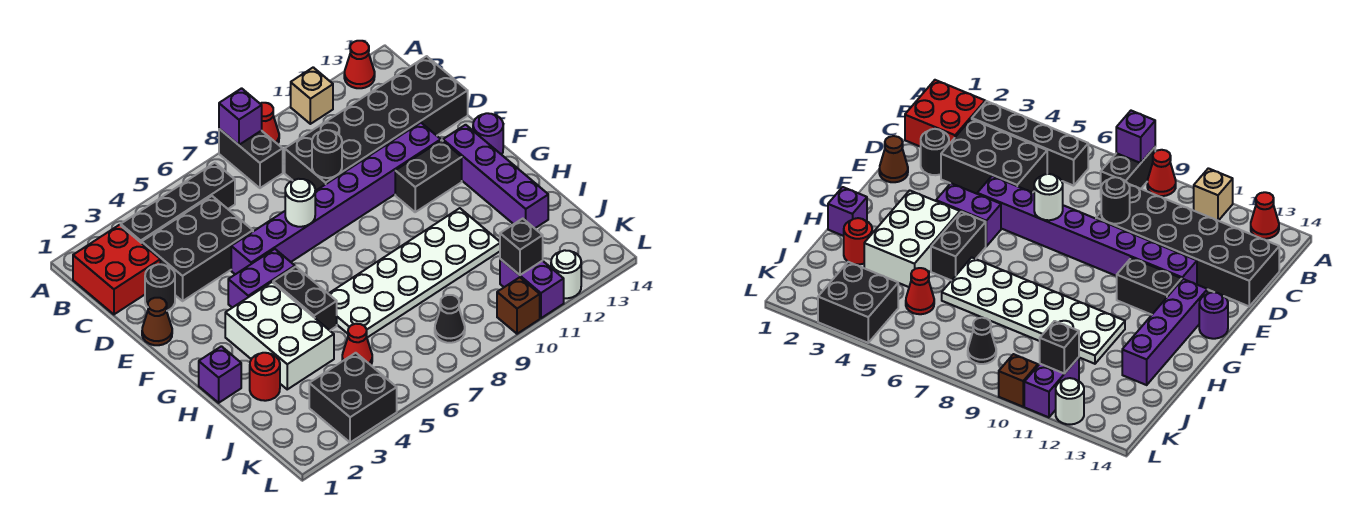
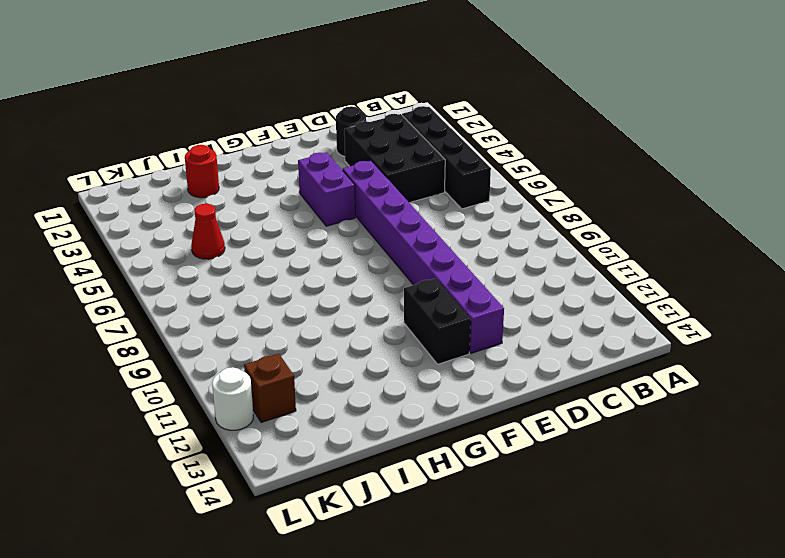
brown brick K12 level 1 -> brown brick L10 level 1
none -> black brick A8:B8 level 1
none -> red cone A9 level 1
none -> tan brick A11 level 1
none -> red cone A13 level 1

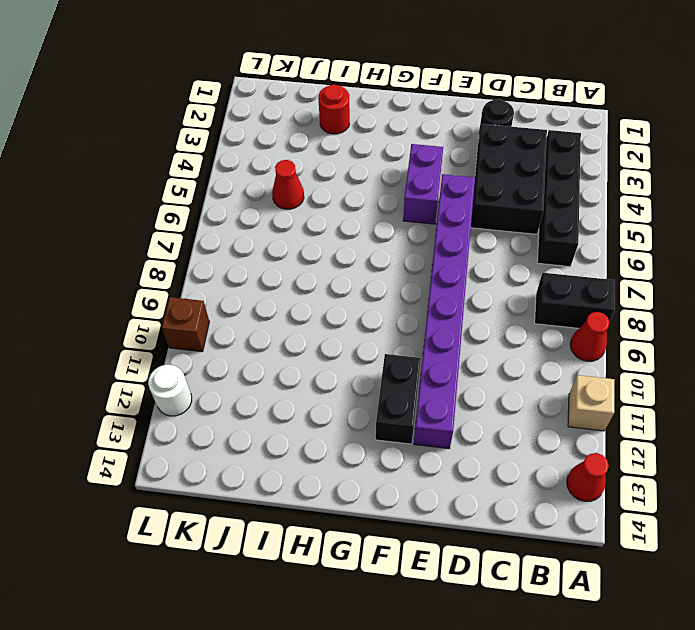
none -> red brick B1:C2 level 1
none -> black brick C9:D14 level 1
none -> brown cone E1 level 1
none -> purple brick F13:I13 level 1

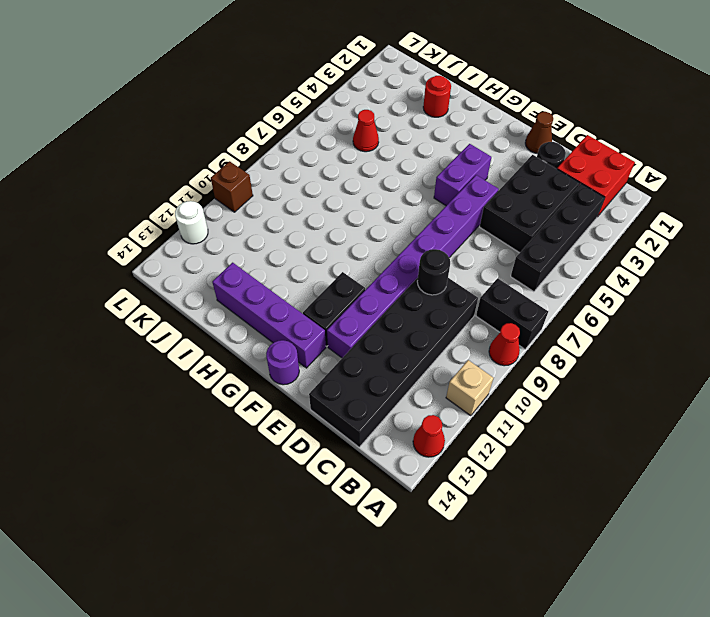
none -> white brick G3:I4 level 1
none -> black brick G5:H5 level 1
none -> purple brick H1 level 1
none -> white plate H6:I11 level 1

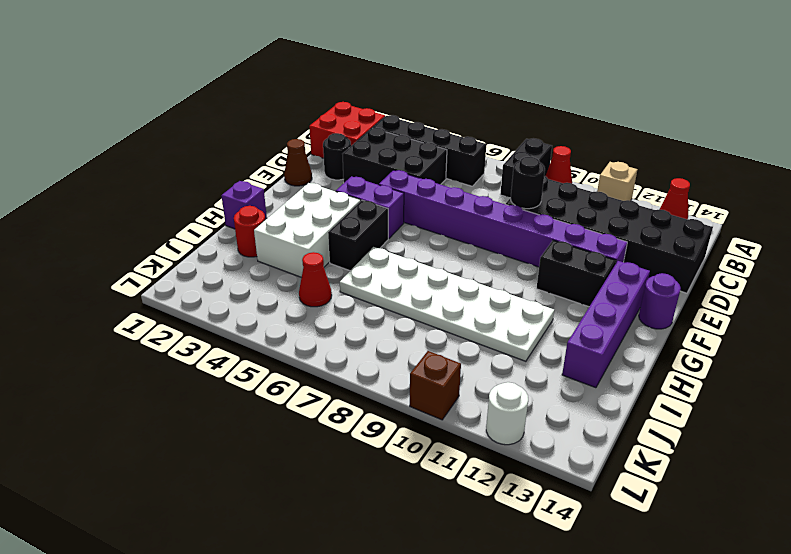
none -> black brick K3:L4 level 1
none -> black cone K8 level 1
none -> purple brick K11:L11 level 1
none -> purple brick A8 level 2

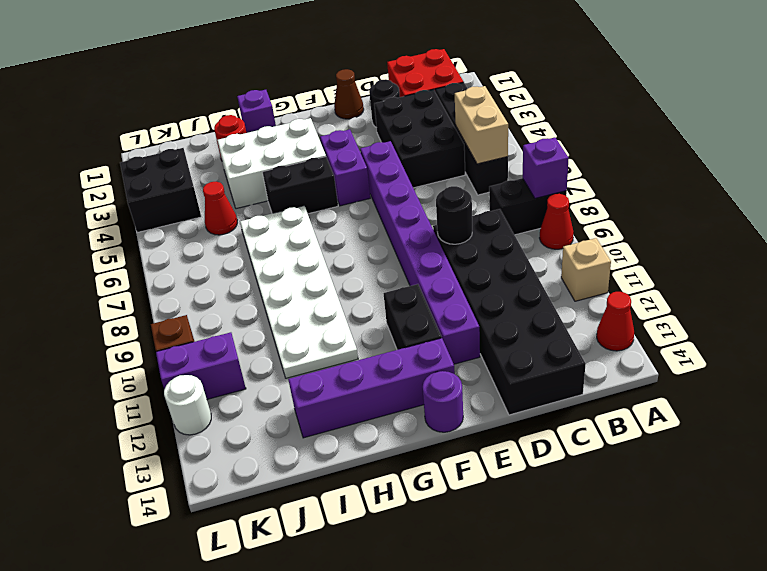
tan brick B5:B6 level 2 -> none
none -> black cone K8 level 1
none -> white round brick E7 level 2
none -> black brick K11 level 2

